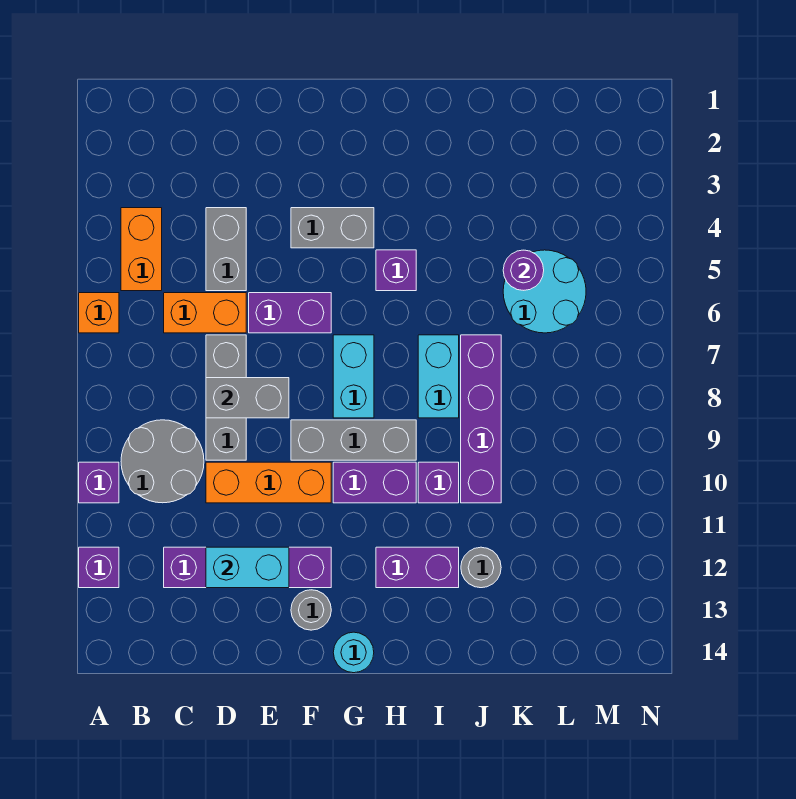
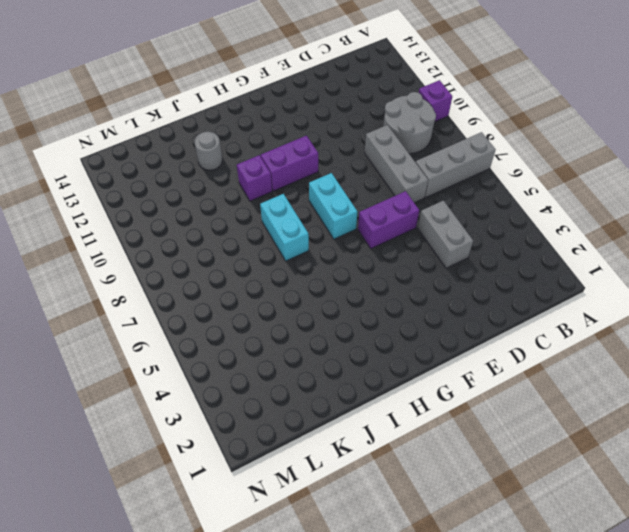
grey brick A7:C7 level 1 -> grey brick F9:H9 level 1
none -> orange brick A6 level 1
none -> purple brick A12 level 1
none -> orange brick B4:B5 level 1

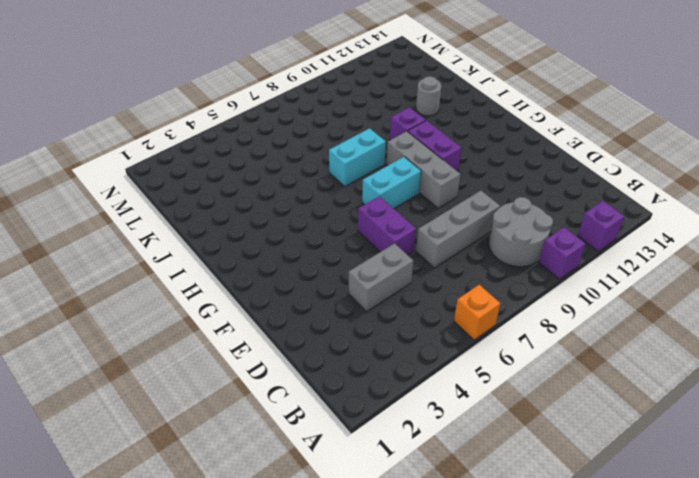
none -> orange brick B4:B5 level 1
none -> orange brick C6:D6 level 1
none -> purple brick C12:F12 level 1

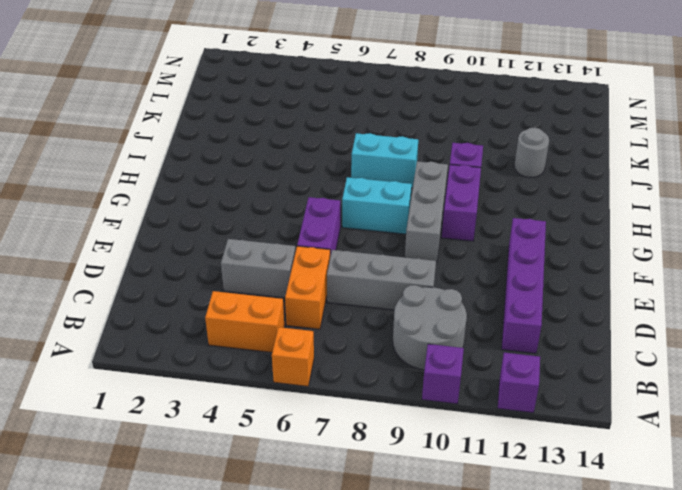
none -> orange brick D10:F10 level 1
none -> grey brick F4:G4 level 1
none -> grey round brick F13 level 1

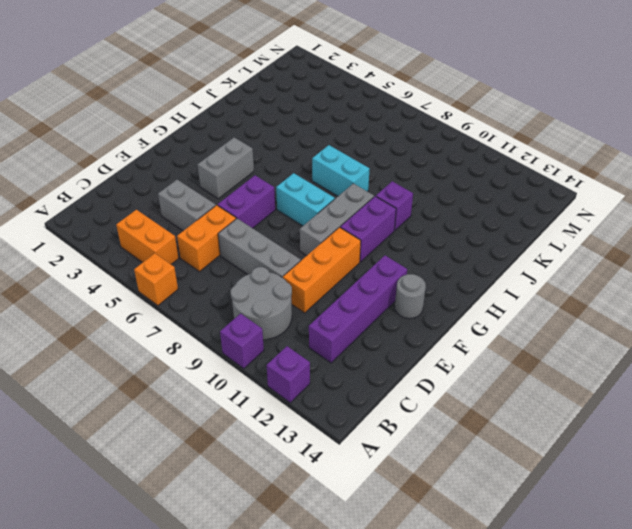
none -> cyan round brick G14 level 1
none -> purple brick H5 level 1
none -> purple brick H12:I12 level 1

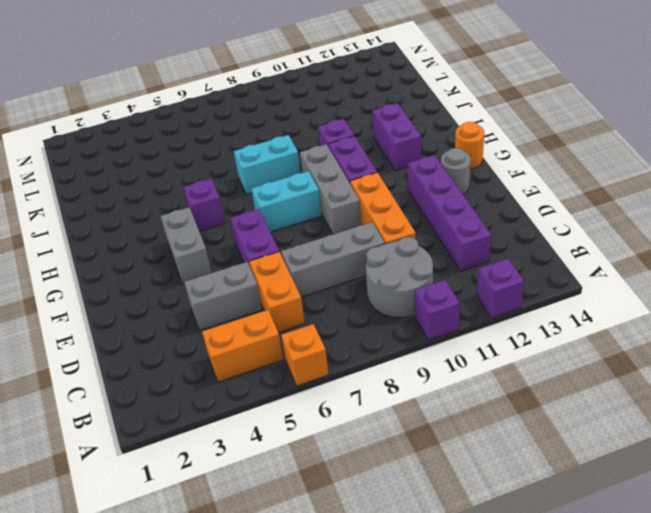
orange round brick G14 level 1 -> cyan round brick G14 level 1
none -> purple brick J7:J10 level 1
none -> grey round brick J12 level 1
none -> cyan round brick K5:L6 level 1

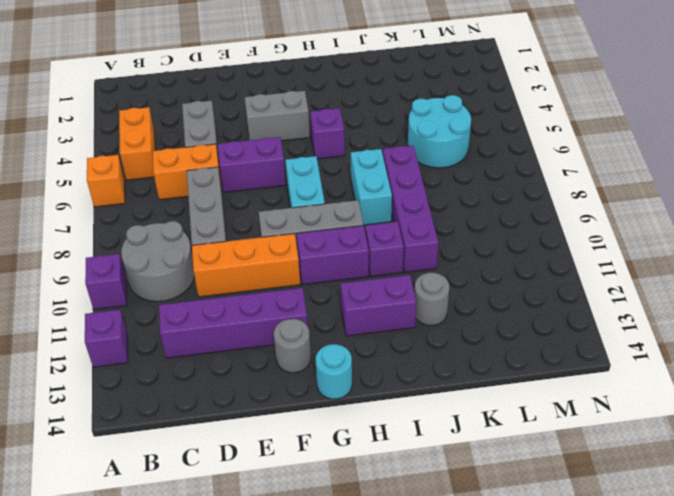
none -> grey brick D8:E8 level 2
none -> cyan brick D12:E12 level 2
none -> purple round brick K5 level 2

